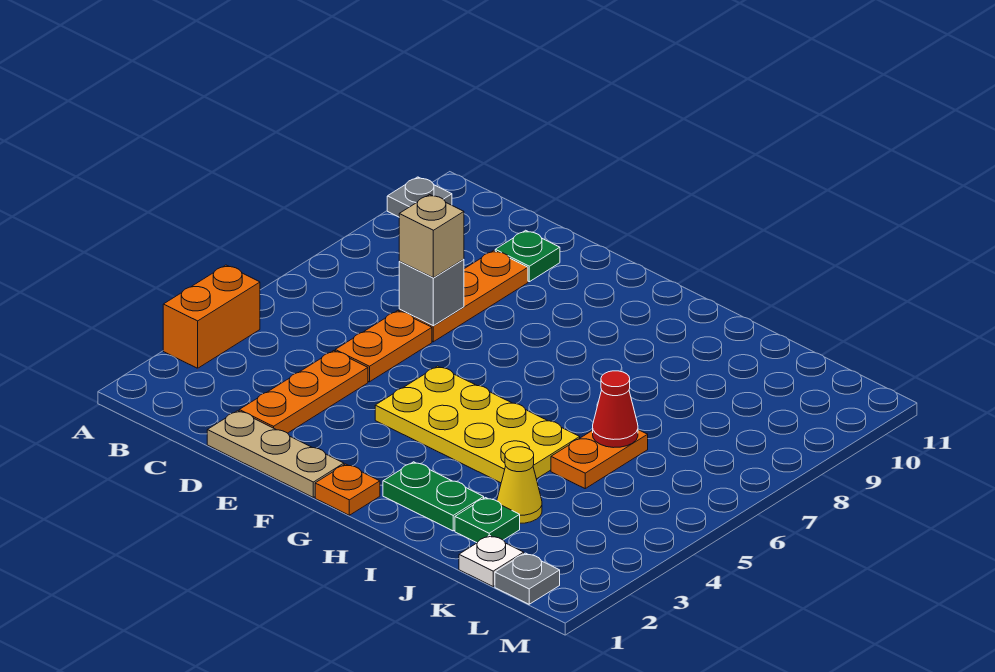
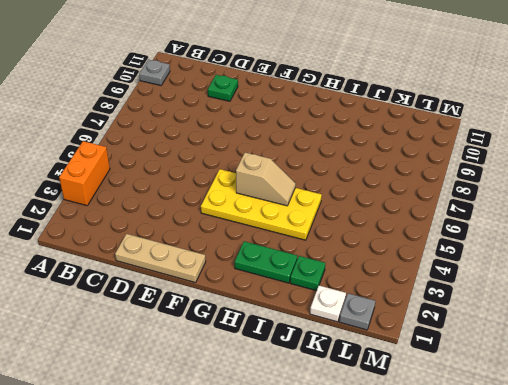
tan slope G5:H5 level 2 top G -> none
none -> orange plate D2:D4 level 1
none -> orange plate D5:D6 level 1
none -> orange plate D7:D9 level 1

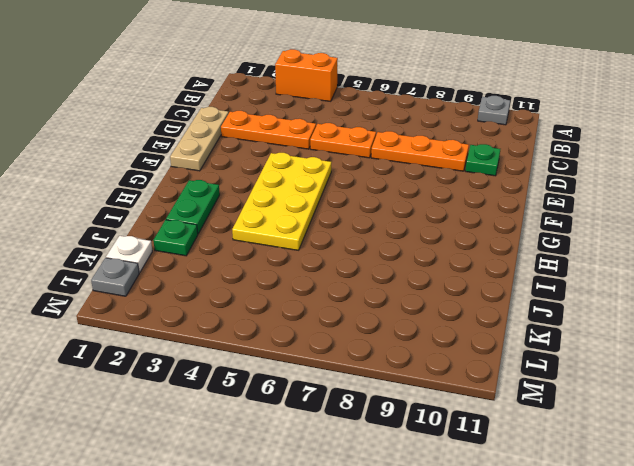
none -> orange plate G1 level 1
none -> yellow cone J3 level 1
none -> orange plate J5:J6 level 1

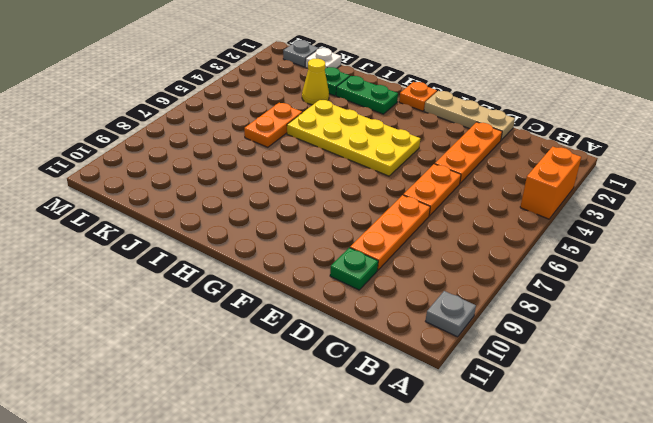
none -> grey brick D7 level 2
none -> red cone J6 level 2
none -> tan brick D7 level 3

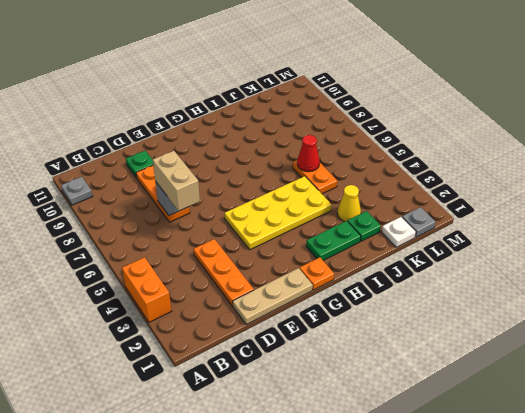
tan brick D6:D7 level 3 -> tan brick D7 level 3
none -> orange plate D5:D6 level 1

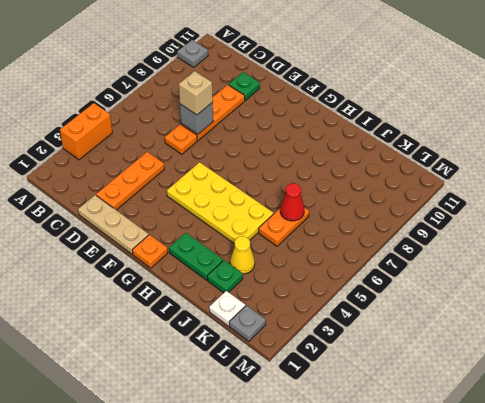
orange plate D6 level 1 -> orange plate D5:D6 level 1

